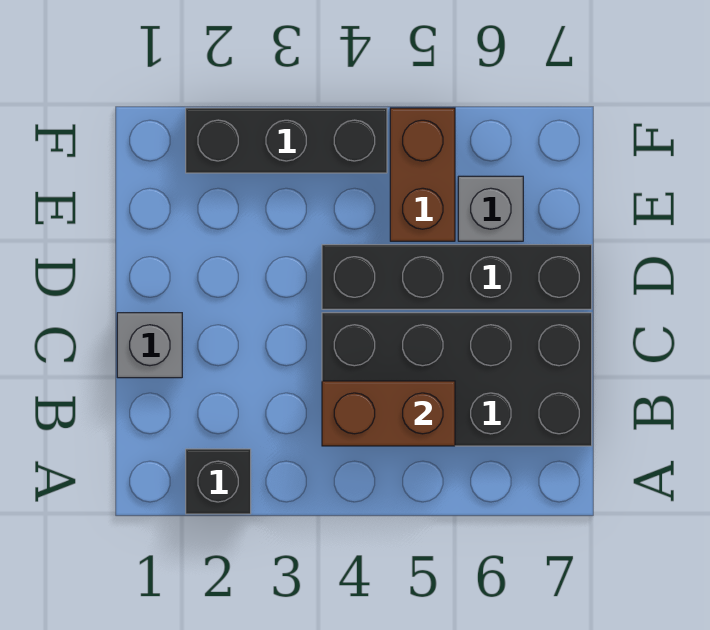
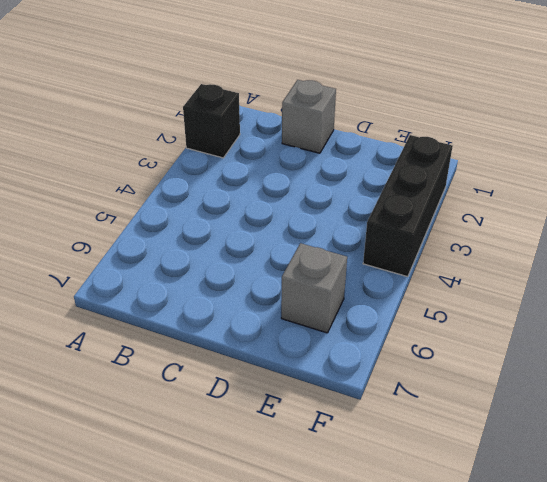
none -> black brick B4:C7 level 1
none -> black brick D4:D7 level 1

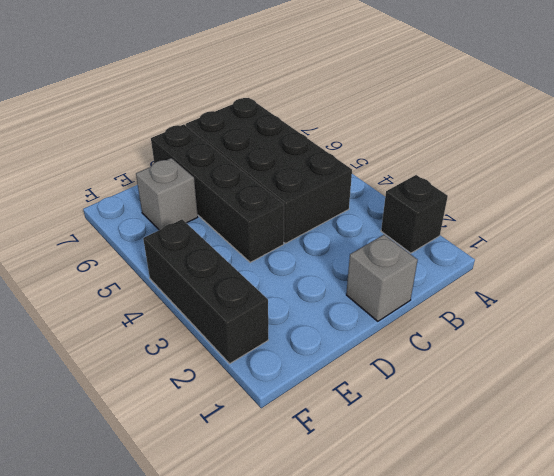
none -> brown brick E5:F5 level 1
none -> brown brick B4:B5 level 2

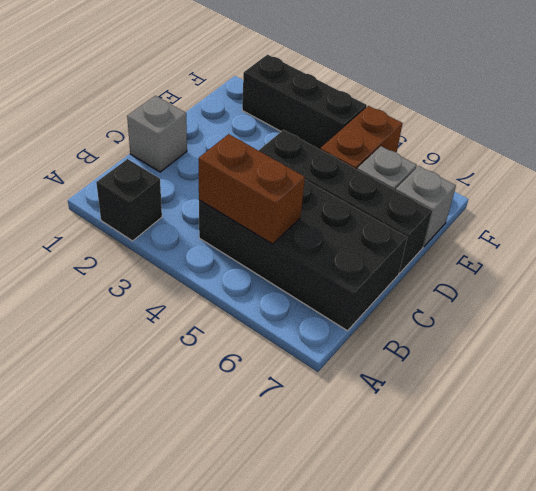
grey brick E7 level 1 -> none

